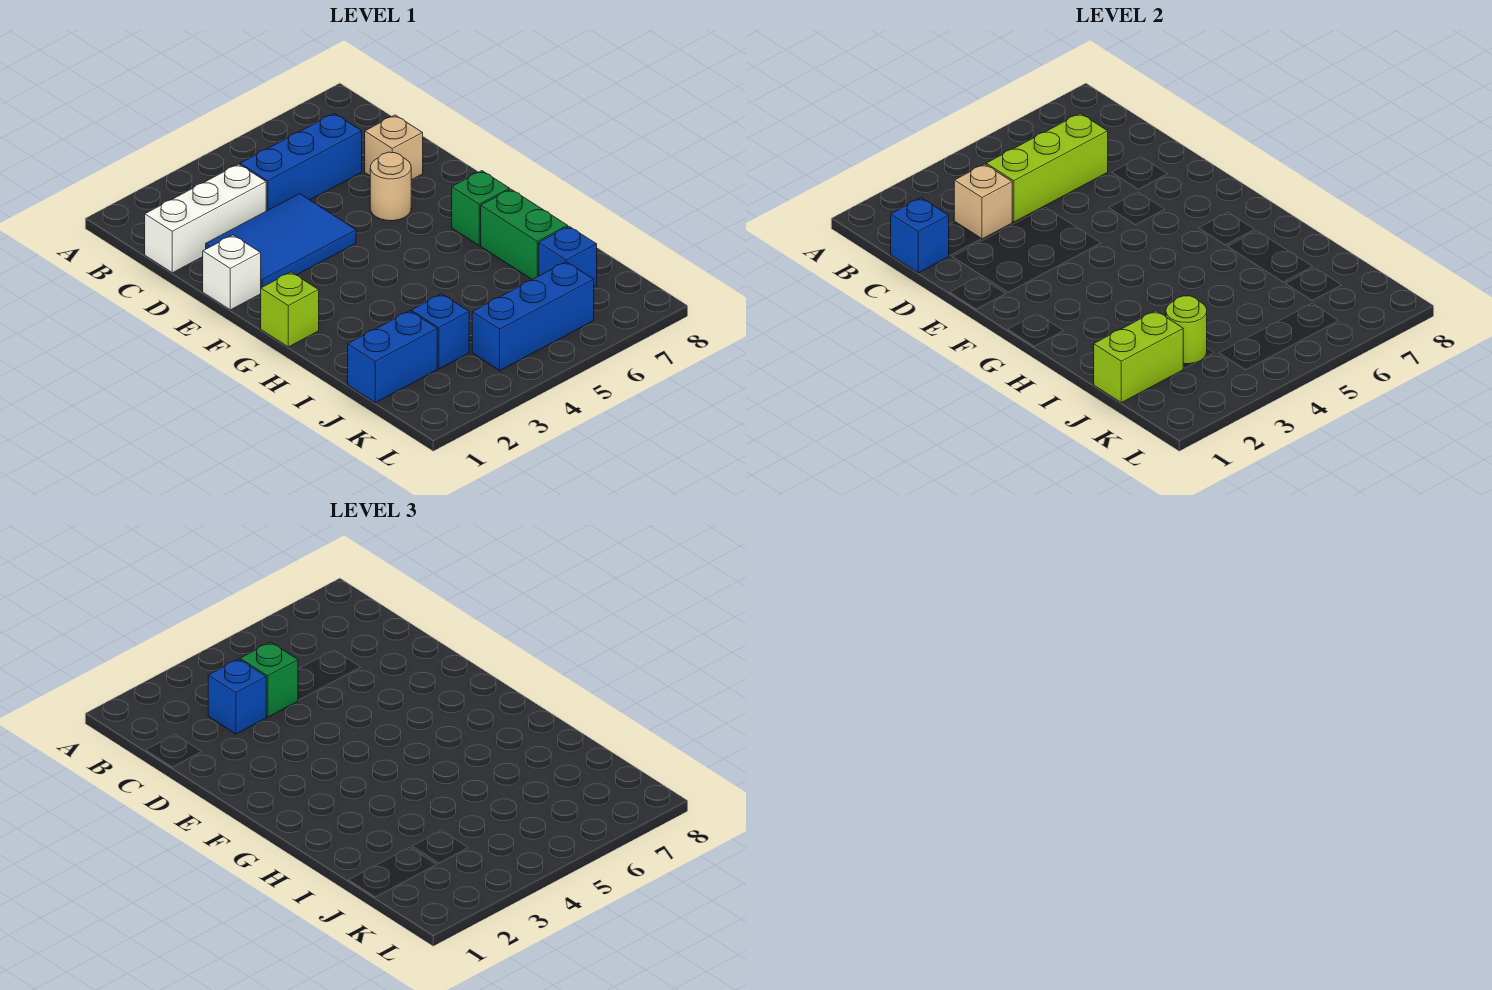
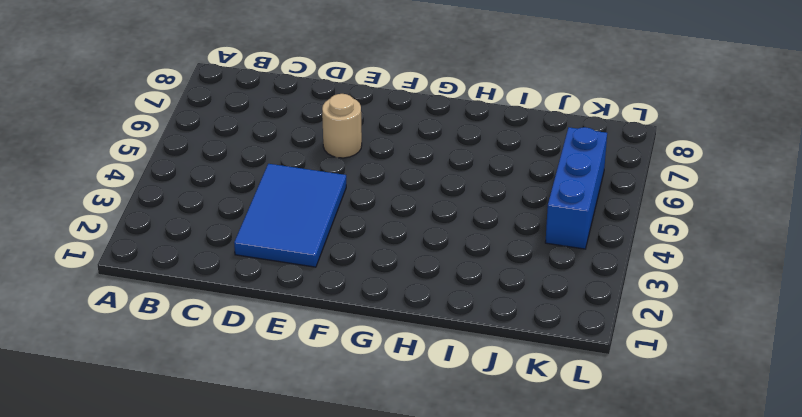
none -> white brick C1:C3 level 1
none -> blue brick C4:C6 level 1
none -> tan brick D7 level 1

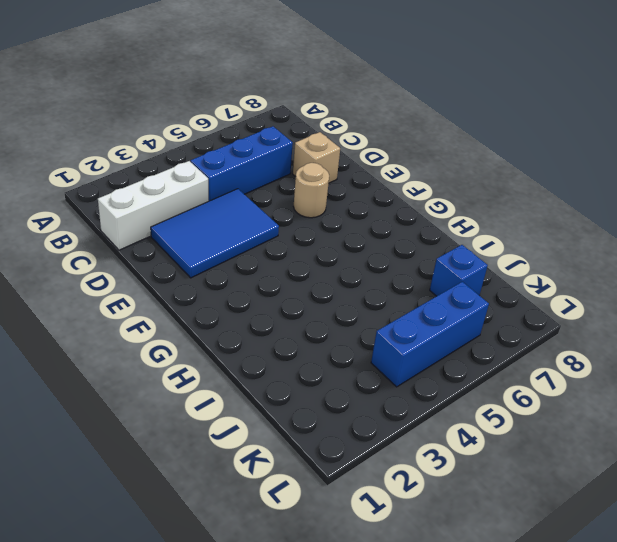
none -> white brick E1 level 1
none -> lime brick G1 level 1
none -> green brick G7 level 1

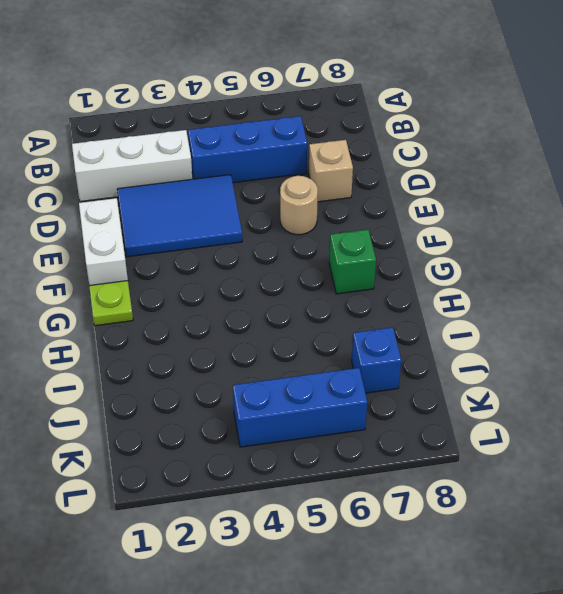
white brick E1:F1 level 1 -> white brick E1 level 1
lime plate G1 level 1 -> lime brick G1 level 1
none -> green brick H7:I7 level 1
none -> blue brick J1:J2 level 1
none -> blue brick J3 level 1

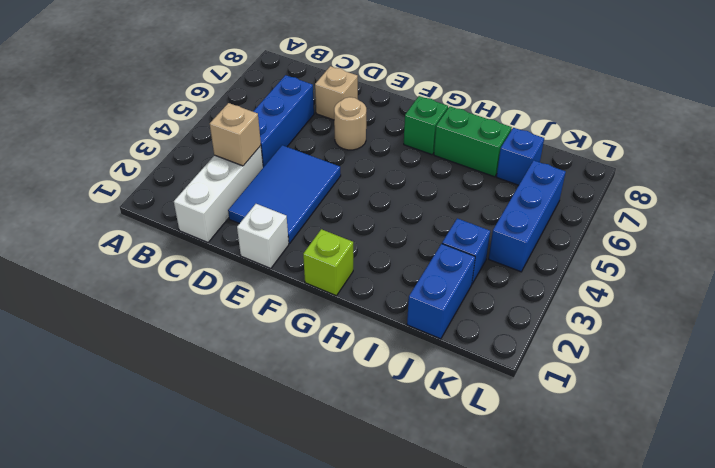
none -> blue brick C1 level 2
none -> lime brick C4:C6 level 2
none -> lime brick J1:J2 level 2

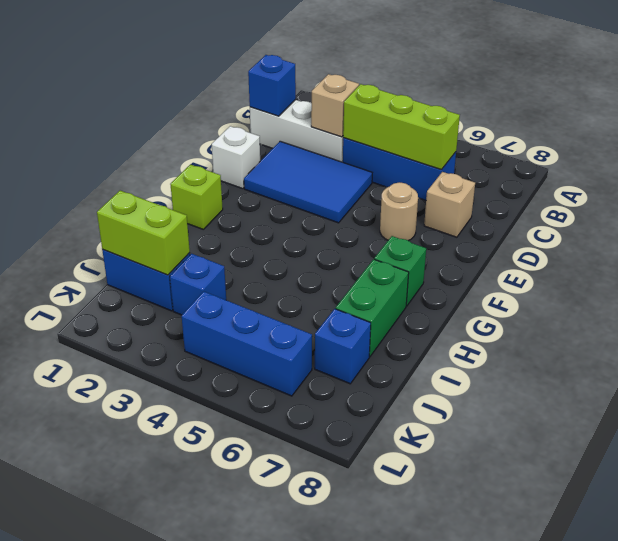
none -> lime round brick J3 level 2
none -> blue brick C3 level 3
none -> green brick C4 level 3

